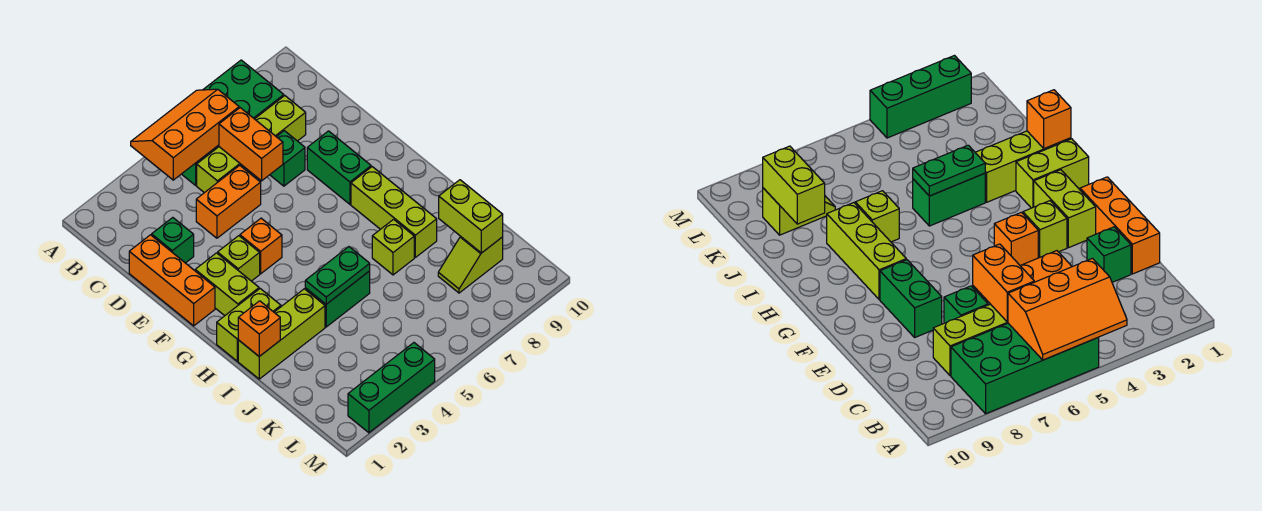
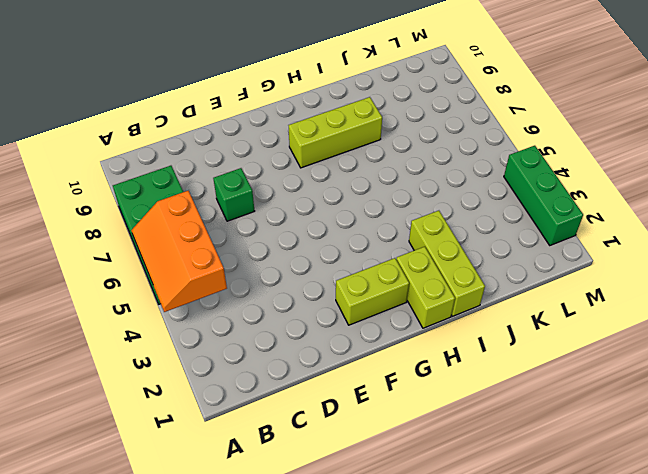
none -> lime brick C5:C8 level 1
none -> orange brick D1:F1 level 1
none -> green brick D2 level 1

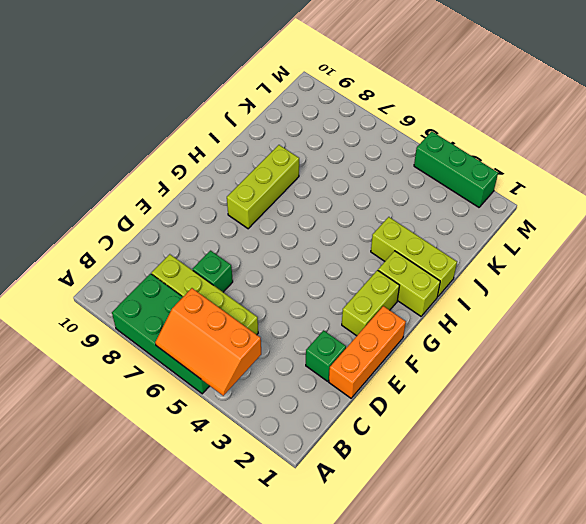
none -> orange brick D4:D5 level 1
none -> green brick E8:F8 level 1
none -> lime brick F3 level 1

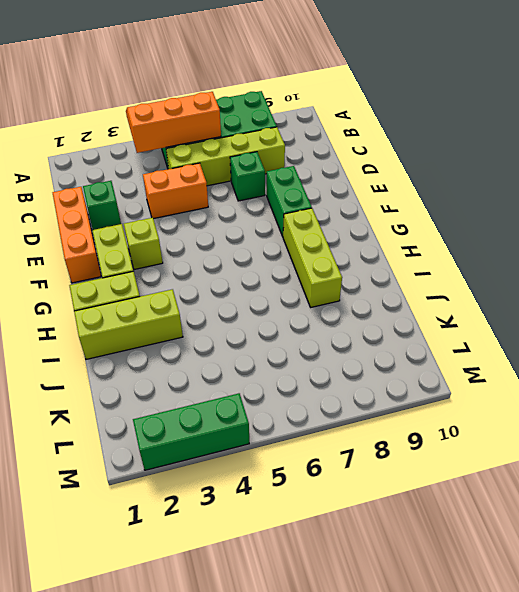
none -> orange brick F4 level 1
none -> green brick I4:I5 level 1
none -> lime brick I7 level 1

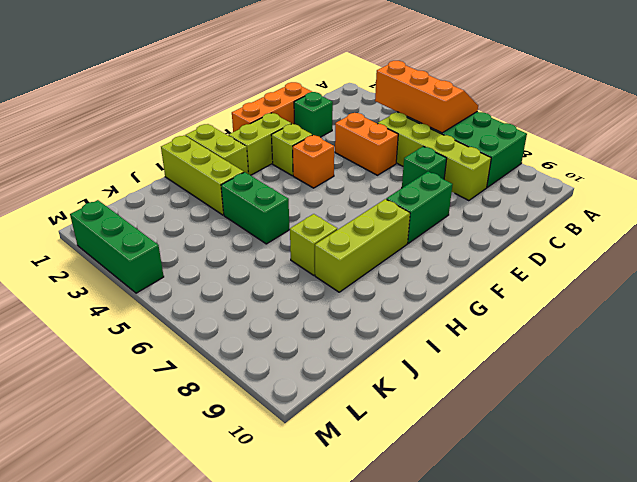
none -> lime slope K8:K9 level 1 top 9
none -> orange brick C6:D6 level 2
none -> orange brick I1 level 2

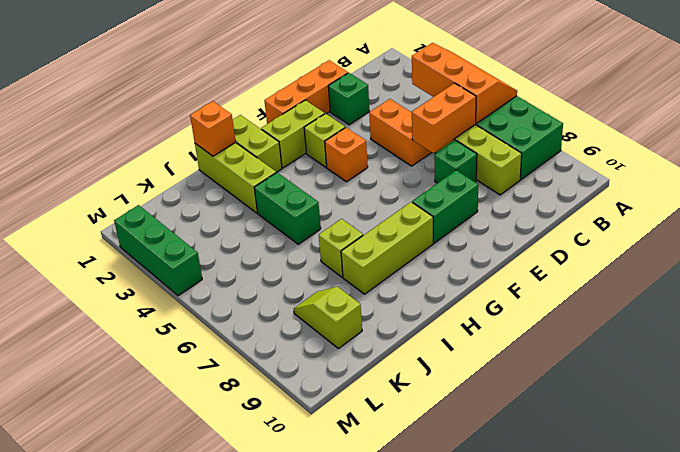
none -> green plate I4:I5 level 2
none -> lime brick J9:K9 level 2

